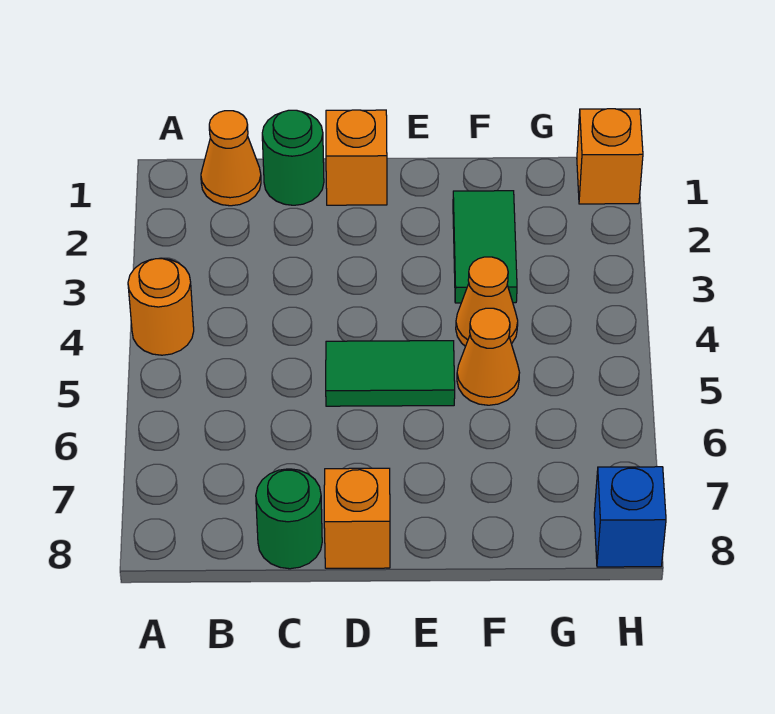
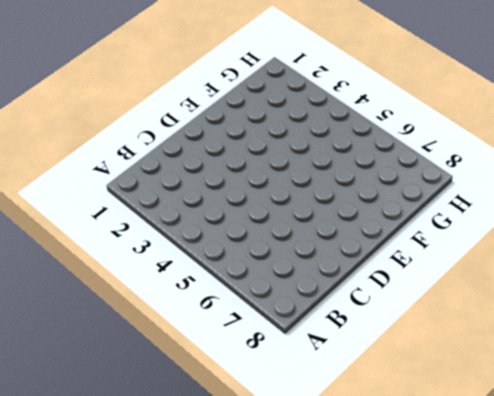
none -> orange round brick A4 level 1
none -> orange cone B1 level 1
none -> green round brick C1 level 1

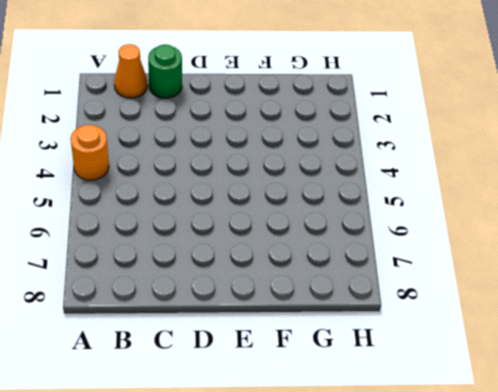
none -> green round brick C8 level 1
none -> orange brick D1 level 1
none -> green tile D5:E5 level 1

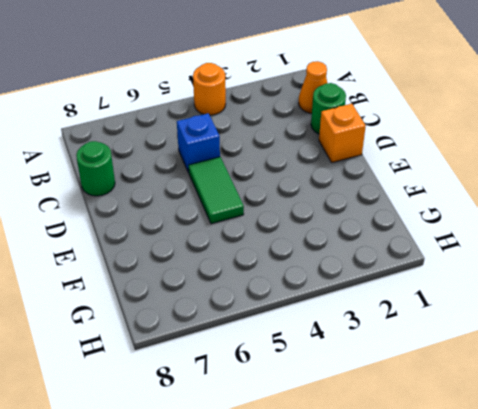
blue brick C5 level 1 -> blue brick H8 level 1
none -> orange brick D8 level 1
none -> green tile F2:F3 level 1
none -> orange cone F4 level 1

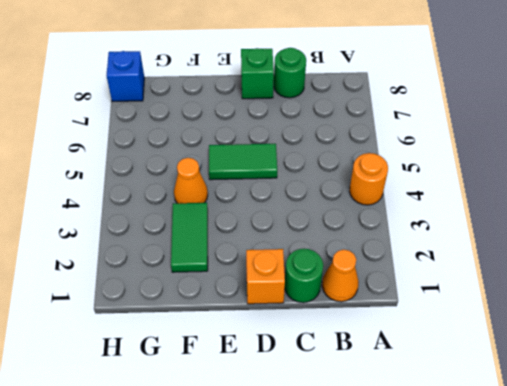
green brick D8 level 1 -> orange brick D8 level 1
none -> orange cone F5 level 1
none -> orange brick H1 level 1

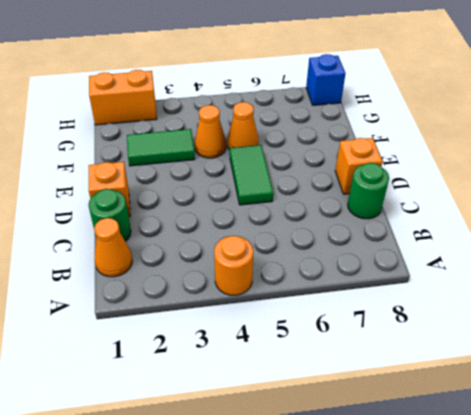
orange brick H1:H2 level 1 -> orange brick H1 level 1

